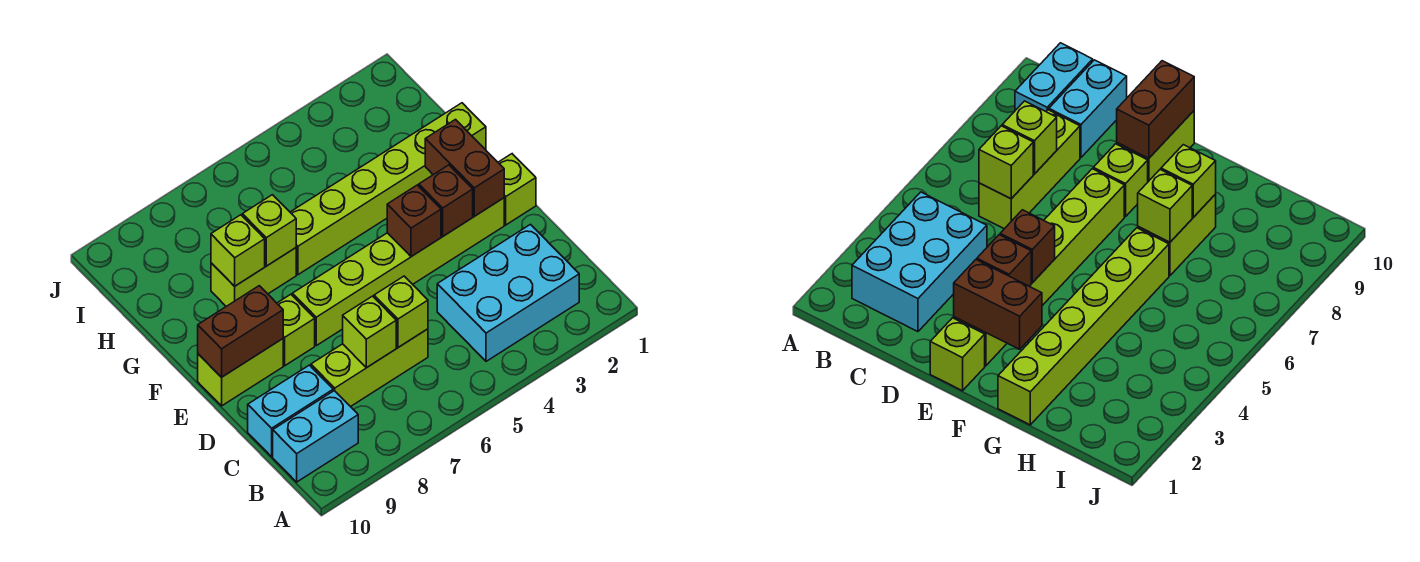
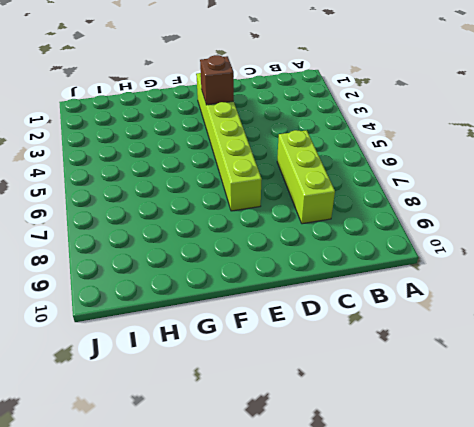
none -> cyan brick B2:C4 level 1
none -> cyan brick B9:B10 level 1
none -> cyan brick C9:C10 level 1

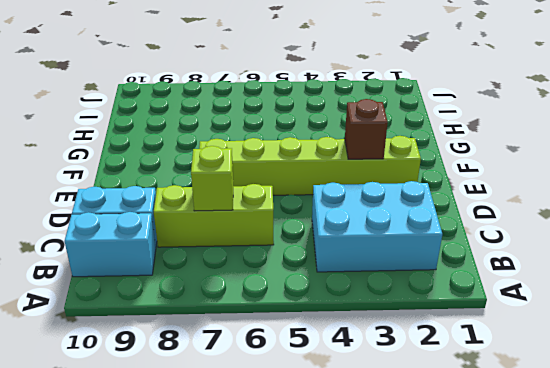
none -> lime brick E1 level 1
none -> lime brick E8 level 1
none -> lime brick E9:E10 level 1

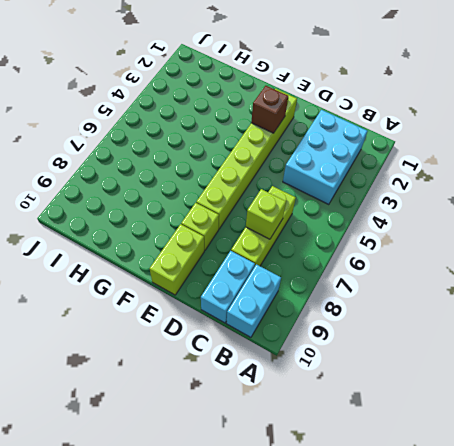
none -> lime brick E1 level 1
none -> lime brick G1:G6 level 1
none -> lime brick G7:G8 level 1

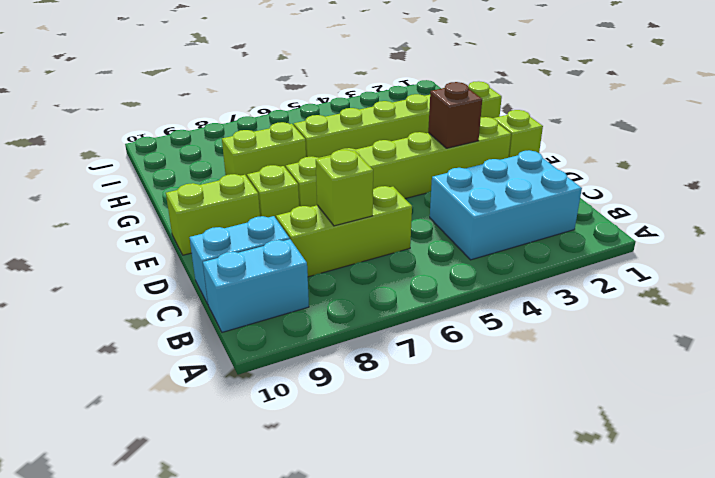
none -> lime brick C6 level 2
none -> brown brick E2:F2 level 2
none -> brown brick E4 level 2

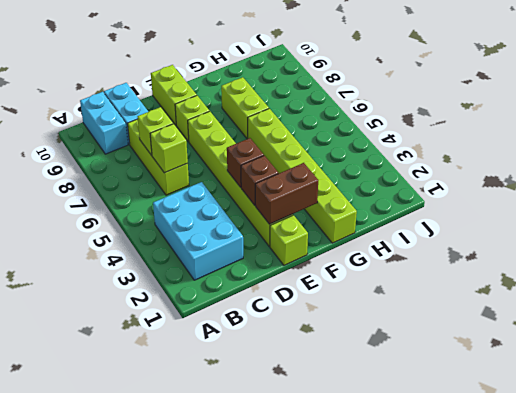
none -> brown brick E9:E10 level 2
none -> lime brick G7 level 2
none -> lime brick G8 level 2

